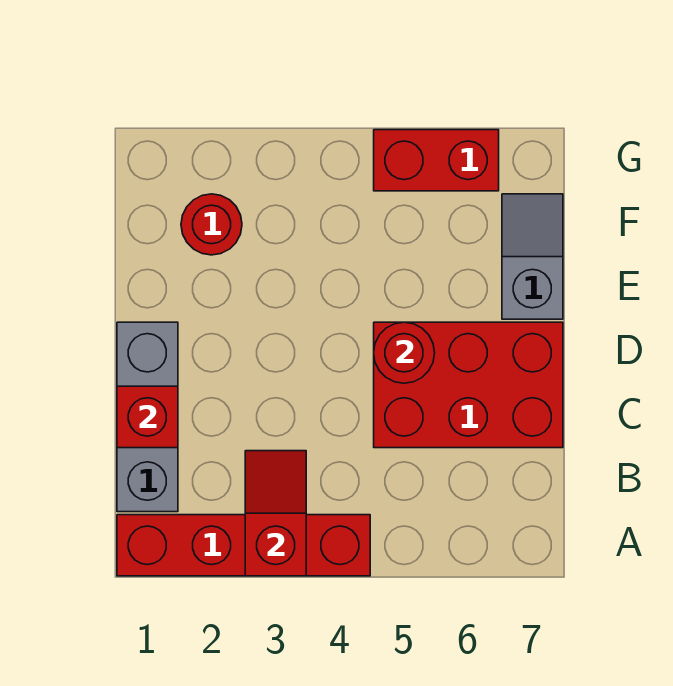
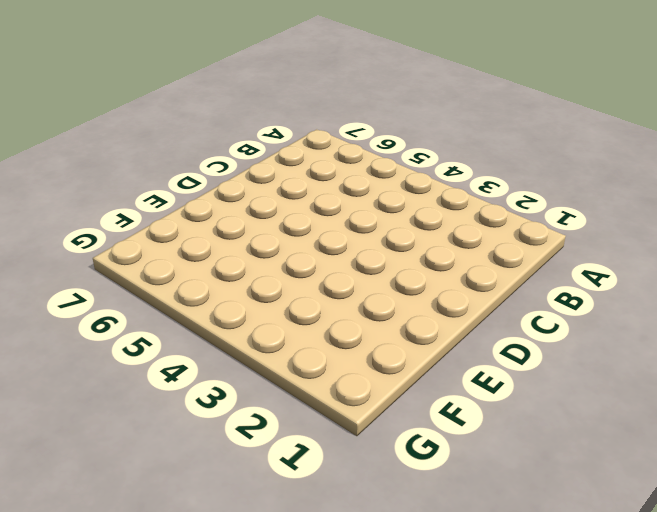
none -> red brick A1:A4 level 1
none -> grey brick B1:D1 level 1

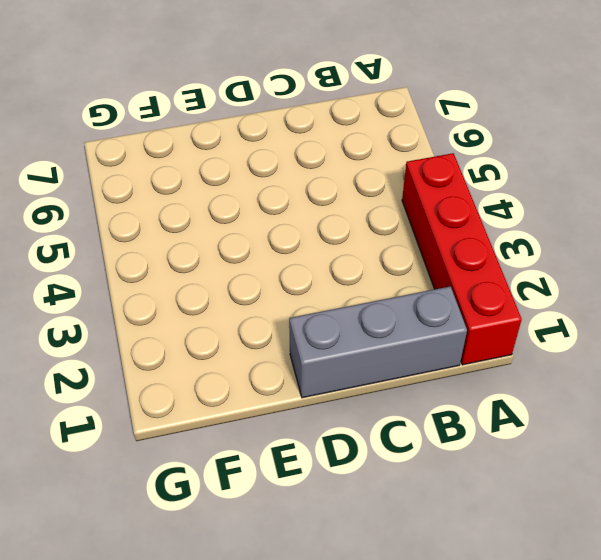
none -> red brick C5:D7 level 1
none -> grey slope E7:F7 level 1 top E

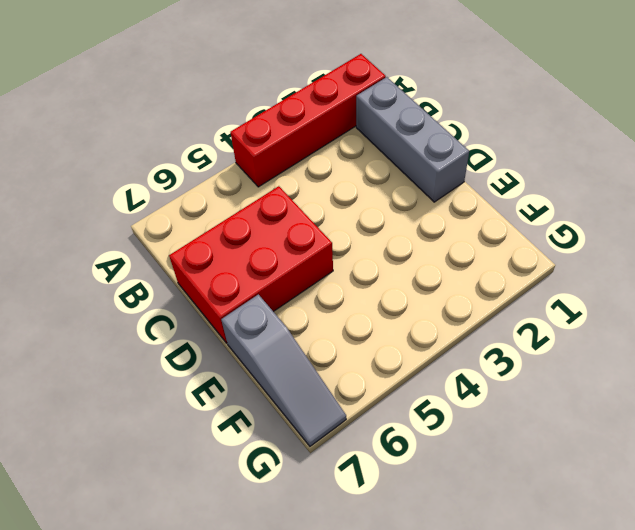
grey slope E7:G7 level 1 top E -> grey slope E7:F7 level 1 top E
none -> red round brick F2 level 1
none -> red brick G5:G6 level 1

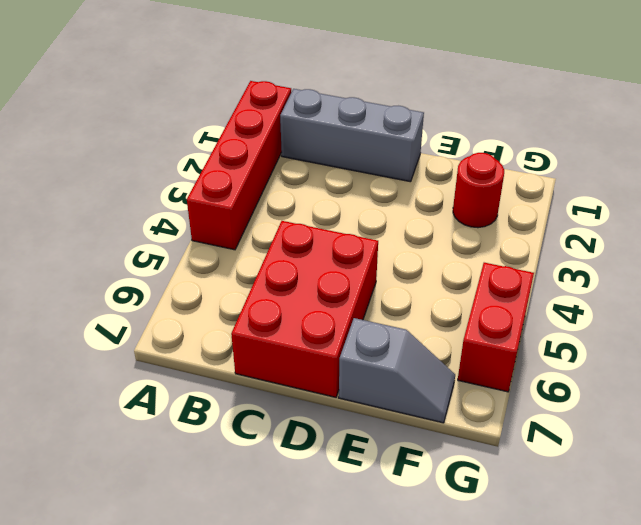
none -> red slope A3:B3 level 2 top A
none -> red brick C1 level 2

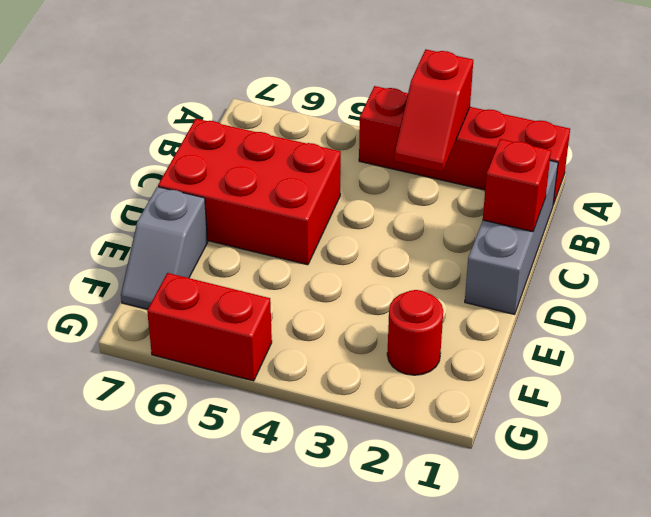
none -> red round brick D5 level 2

